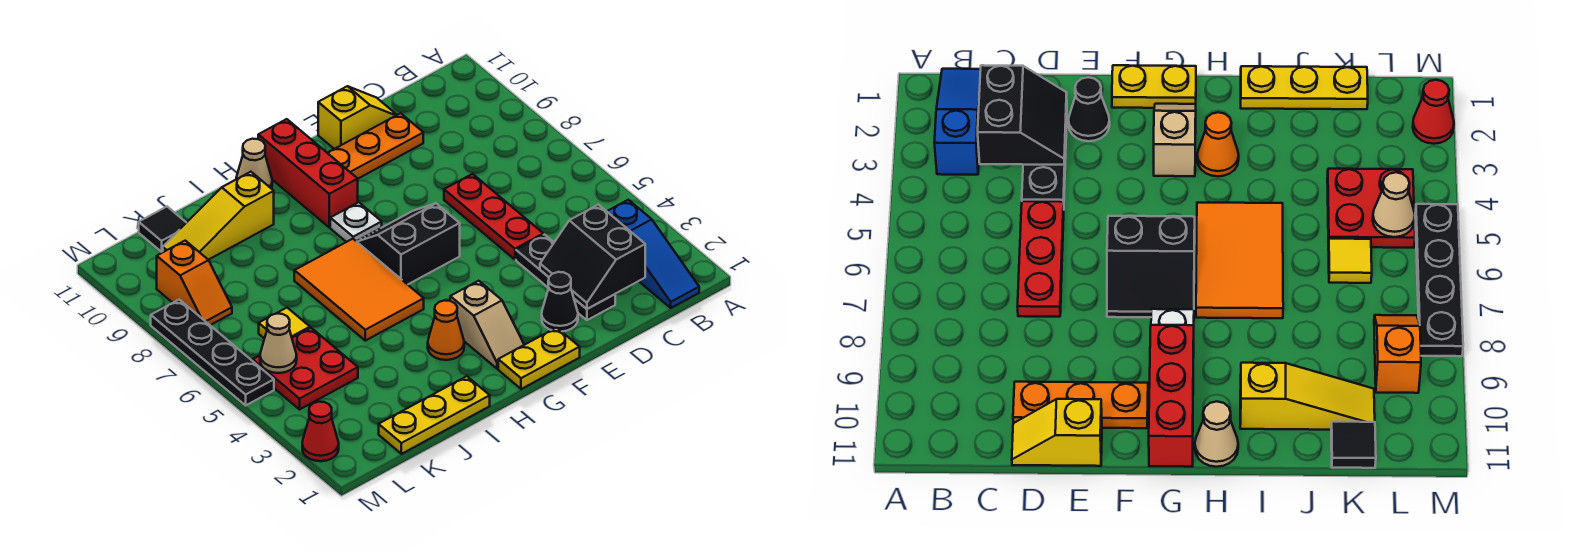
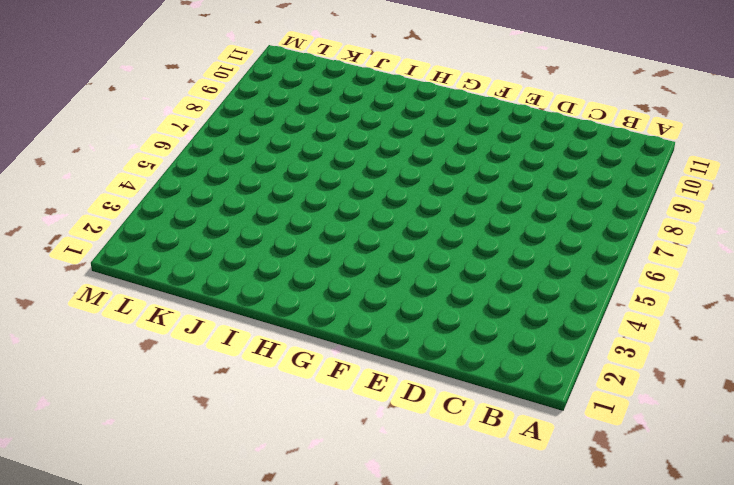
none -> blue slope B1:B3 level 1 top 3
none -> black plate D2:D4 level 1
none -> red plate D5:D7 level 1

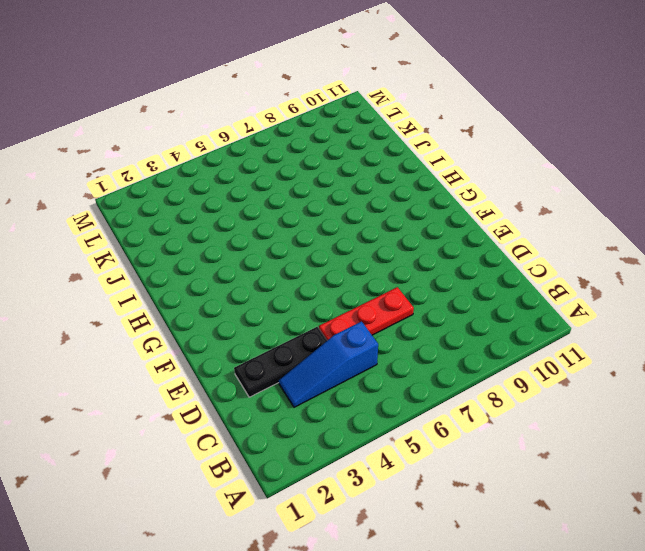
blue slope C3:C5 level 1 top 5 -> blue slope B1:B3 level 1 top 3
none -> orange plate D10:F10 level 1
none -> yellow slope D11:E11 level 1 top E
none -> black cone E2 level 1

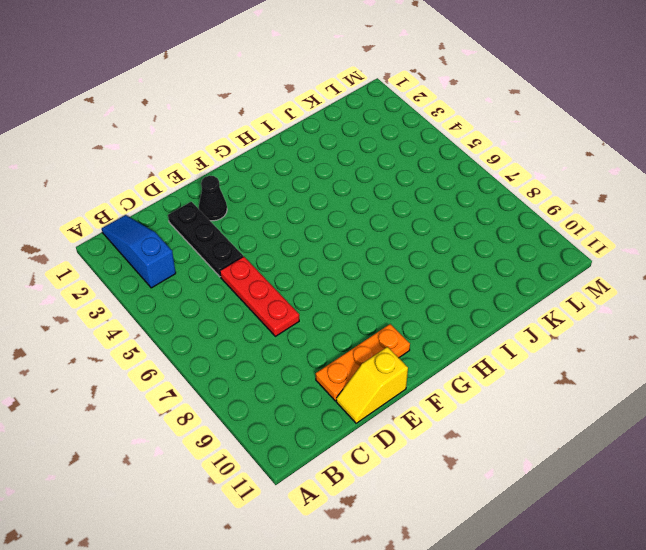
none -> yellow plate F1:G1 level 1
none -> black slope F6:G7 level 1 top 6
none -> tan slope G2:G3 level 1 top 3

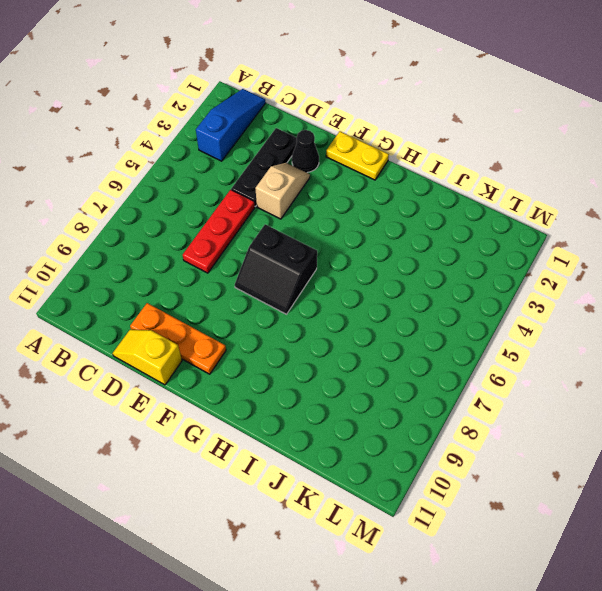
tan slope E3:E4 level 1 top 4 -> tan slope G2:G3 level 1 top 3
none -> white plate G8 level 1
none -> red brick G9:G11 level 1
none -> orange cone H3 level 1

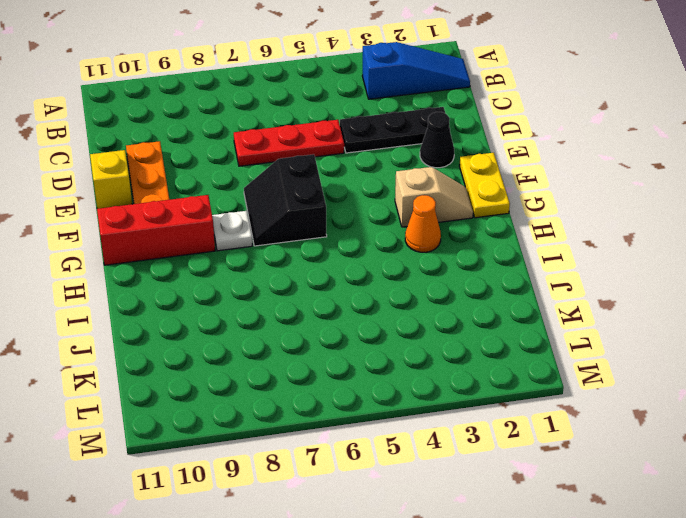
none -> orange tile H5:I7 level 1
none -> tan cone H11 level 1
none -> yellow plate I1:K1 level 1

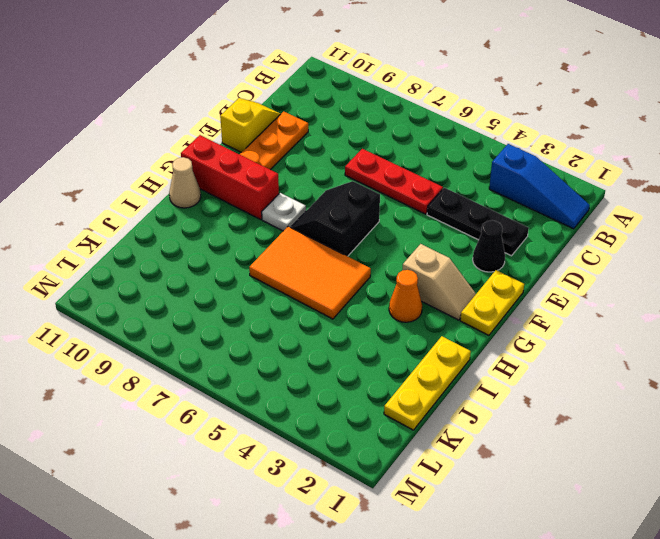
none -> yellow slope I10:K10 level 1 top I
none -> red plate K4:L5 level 1
none -> yellow tile K6 level 1

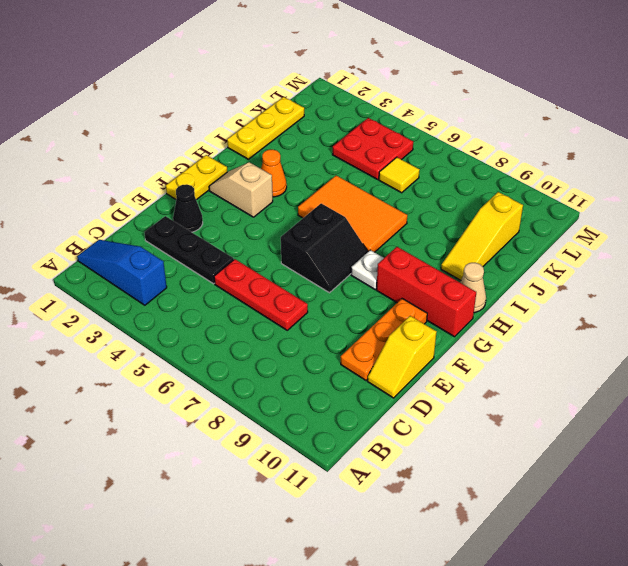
yellow slope I10:K10 level 1 top K -> yellow slope I10:K10 level 1 top I
none -> black tile K11 level 1
none -> orange slope L8:L9 level 1 top 9
none -> red cone M2 level 1

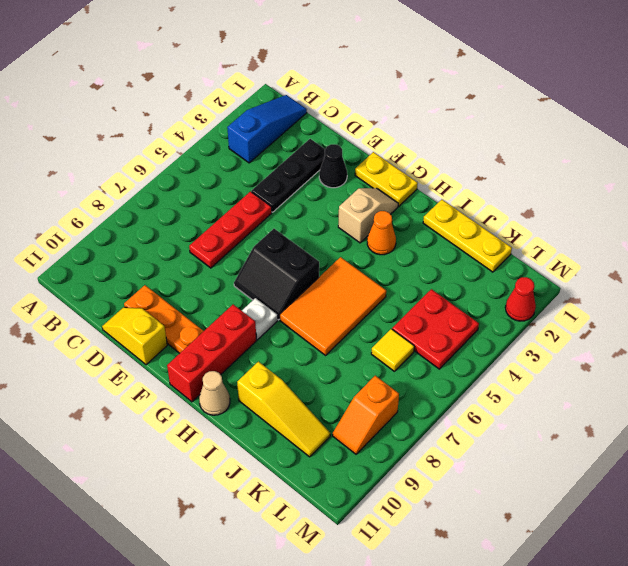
orange slope L8:L9 level 1 top 8 -> orange slope L8:L9 level 1 top 9
none -> black tile K11 level 1
none -> black plate M5:M8 level 1
none -> black slope C2:D3 level 2 top C

